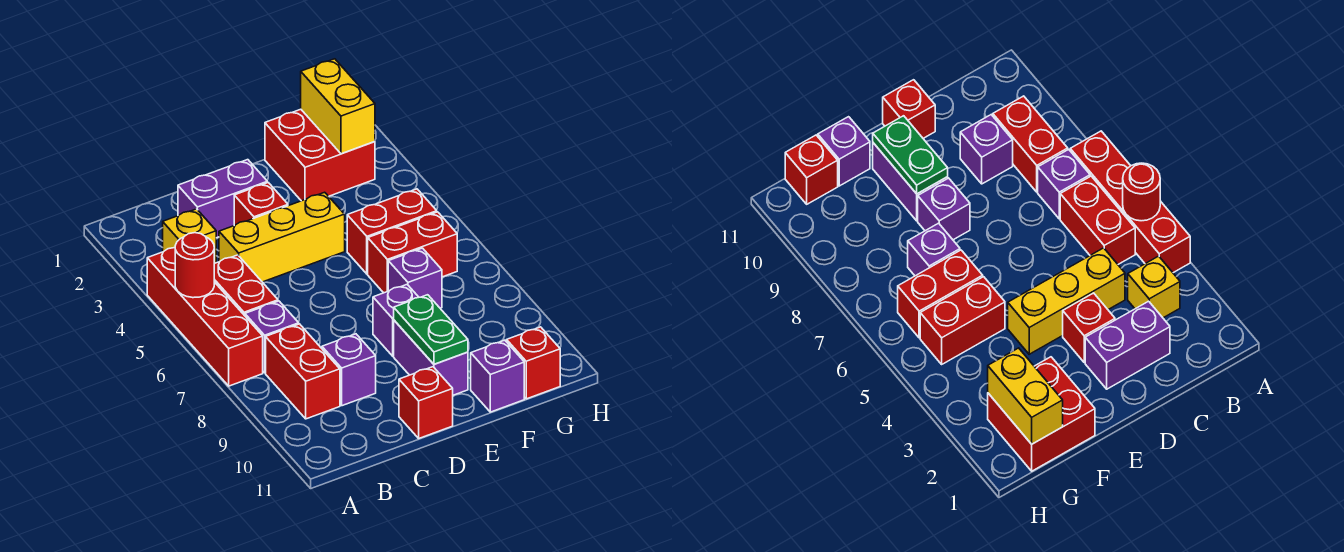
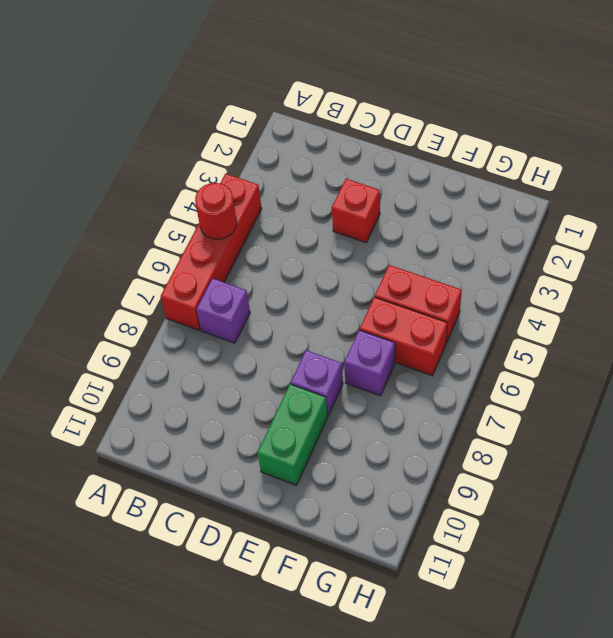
green brick E9:E10 level 1 -> purple brick E9:E10 level 1
none -> yellow brick B3 level 1
none -> red brick B5:B6 level 1
none -> red brick B8:B9 level 1

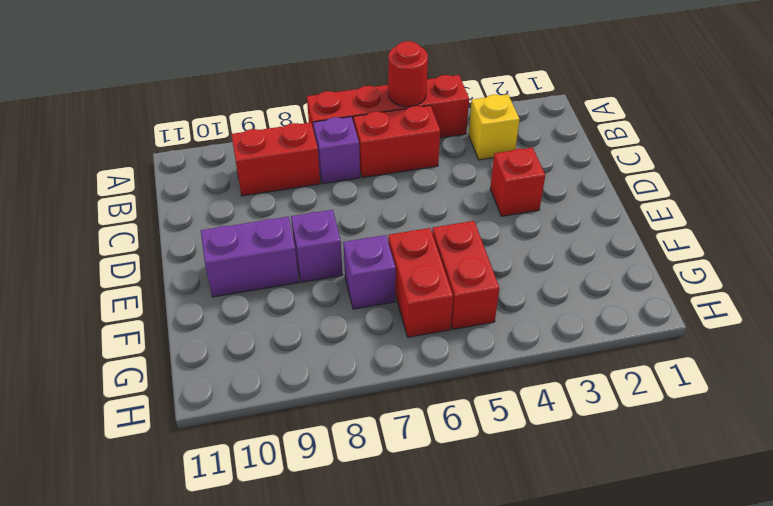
none -> purple brick C2:D2 level 1
none -> yellow brick C4:E4 level 1
none -> purple brick C9 level 1

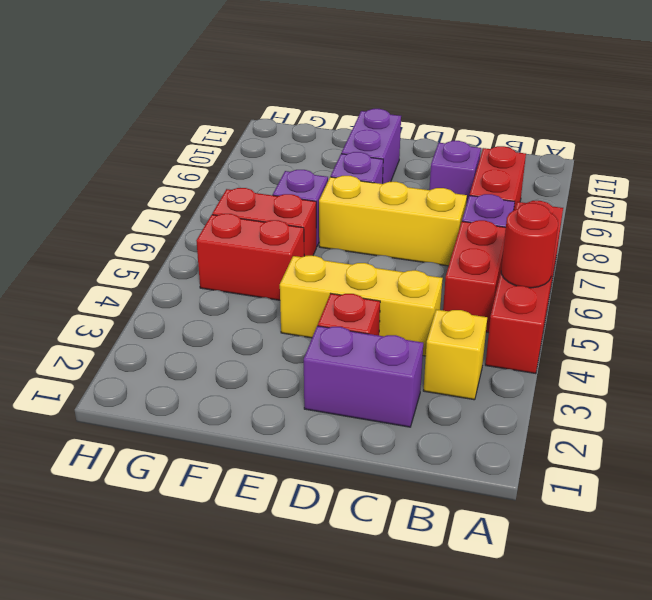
yellow brick C7:E7 level 1 -> none
none -> red brick D11 level 1
none -> red brick F1:G2 level 1
none -> purple brick F11 level 1

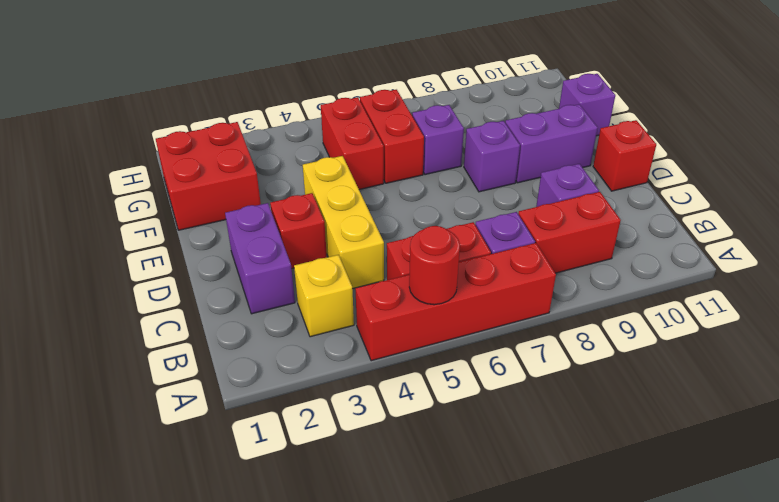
none -> red brick G11 level 1
none -> green plate E9:E10 level 2
none -> yellow brick G1:G2 level 2

